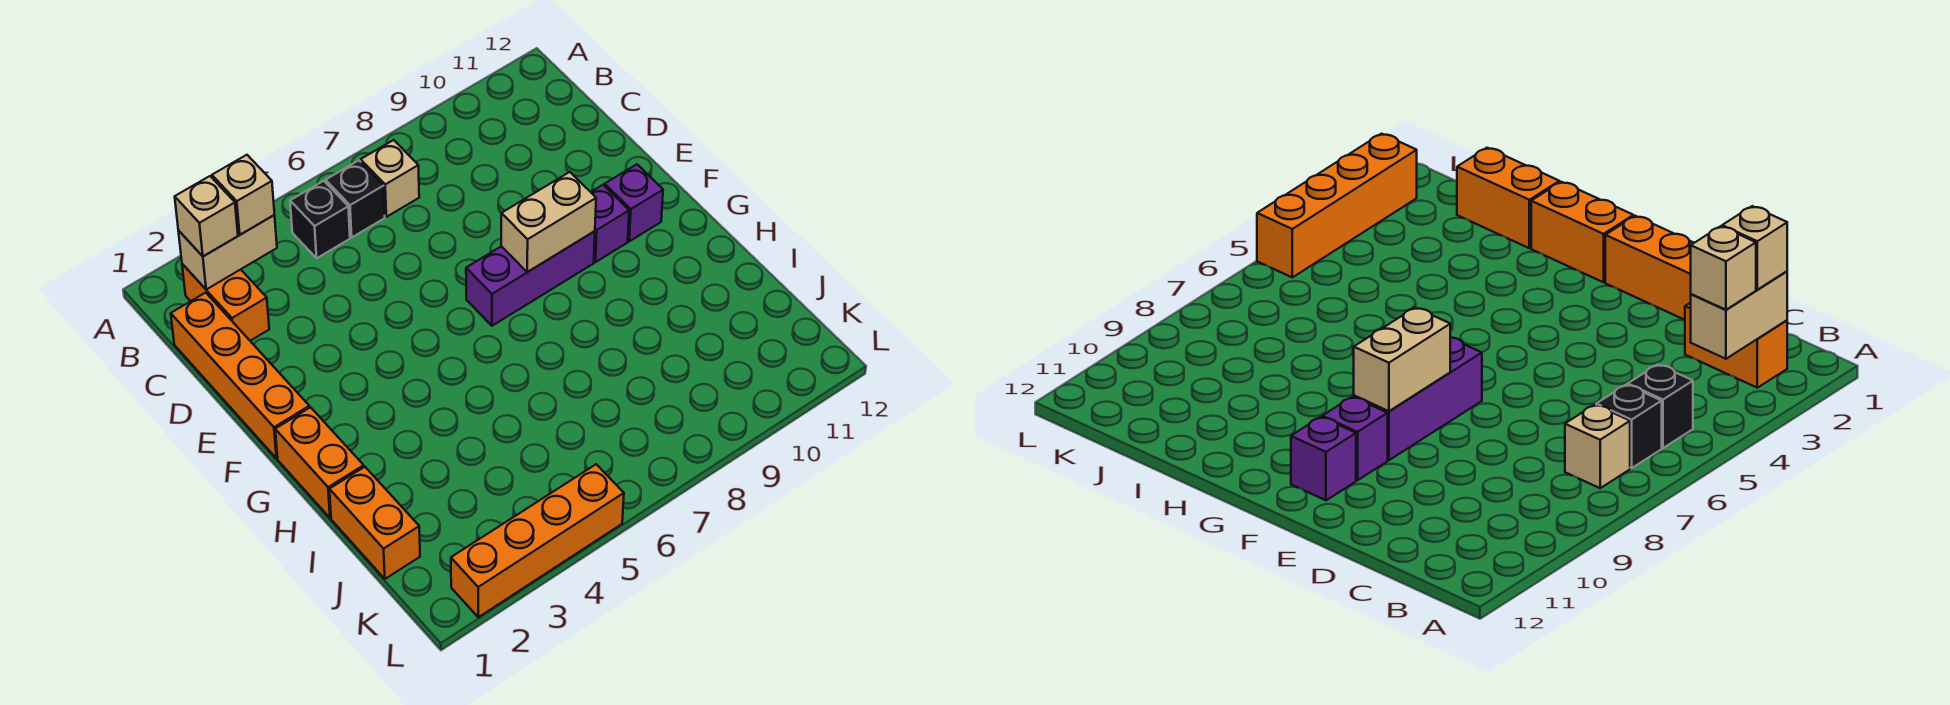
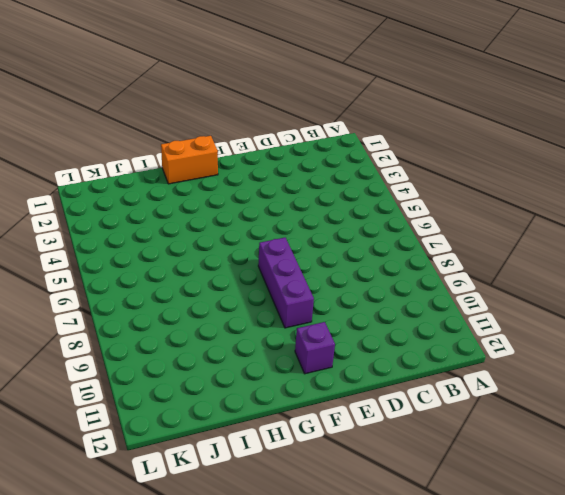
none -> orange brick B2:C2 level 1
none -> black brick B5 level 1
none -> black brick B6 level 1

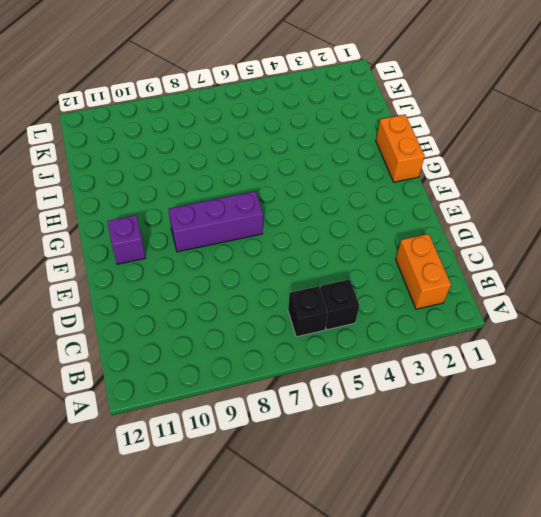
none -> tan brick B7 level 1
none -> orange brick C1:F1 level 1
none -> purple brick F10 level 1

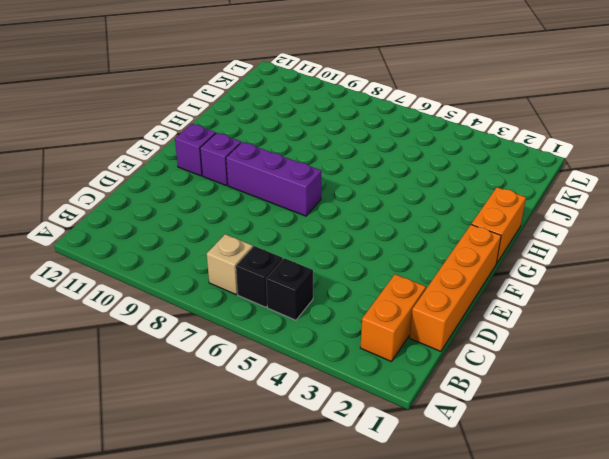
none -> orange brick I1:J1 level 1
none -> orange brick L2:L5 level 1
none -> tan brick B2:B3 level 2

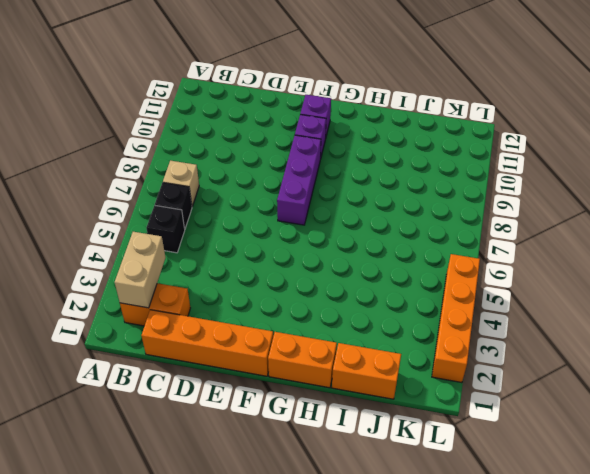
none -> tan brick F8:F9 level 2
none -> tan brick B2 level 3
none -> tan brick B3 level 3

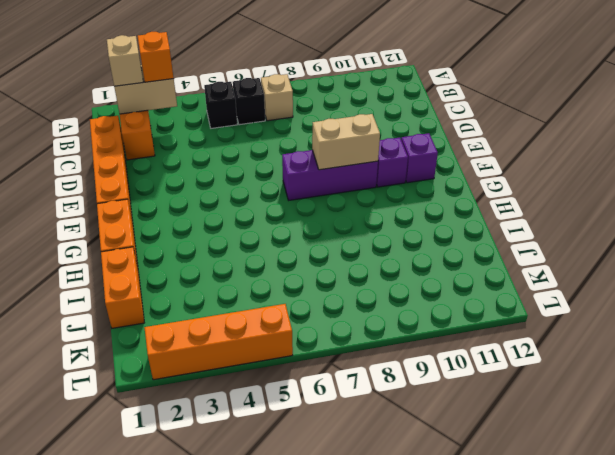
orange brick B3 level 3 -> tan brick B3 level 3

